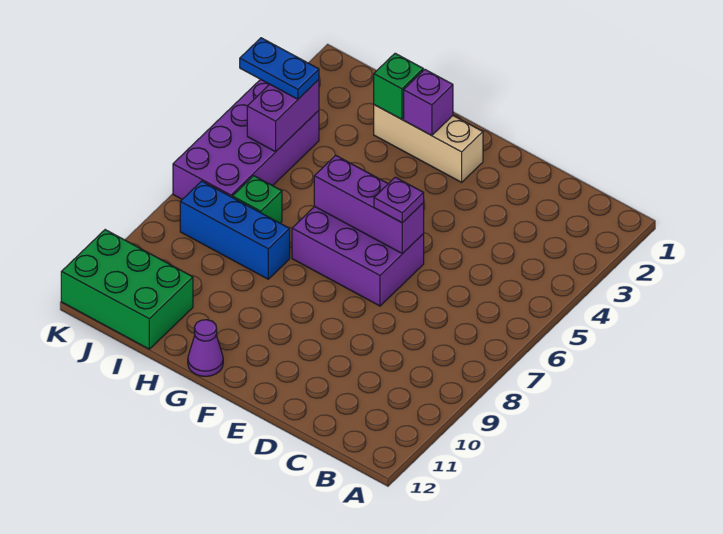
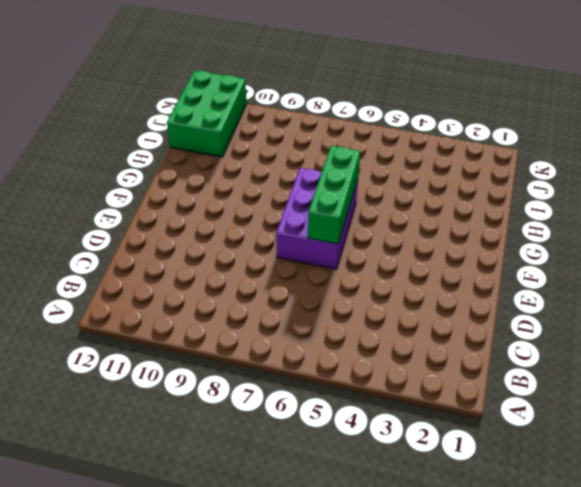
green brick E6:G6 level 2 -> purple brick E6:G6 level 2
none -> tan brick F2:H2 level 1
none -> purple cone G12 level 1
none -> blue brick H8:J8 level 1

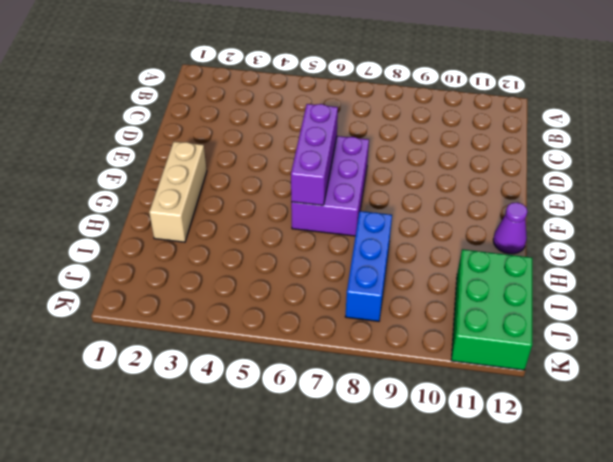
none -> green brick I7 level 1
none -> purple brick J4:K7 level 1
none -> purple brick G2 level 2

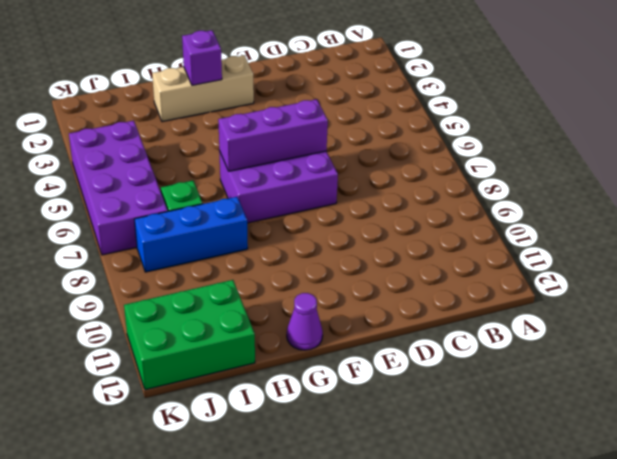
none -> green brick H2 level 2
none -> purple brick J4:J5 level 2
none -> purple plate E6 level 3

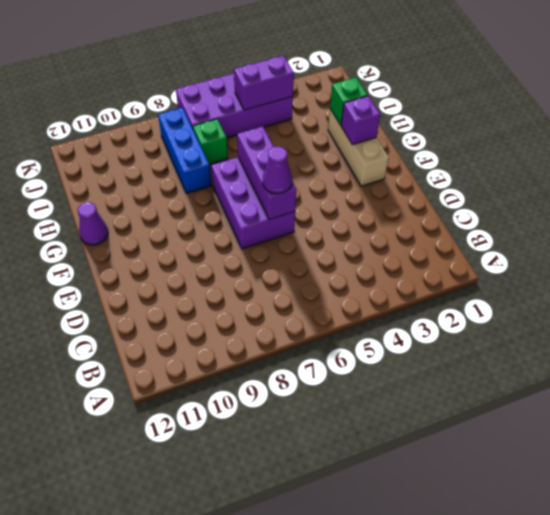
purple cone E6 level 3 -> purple plate E6 level 3
none -> green brick I11:K12 level 1
none -> blue plate J4:K4 level 3

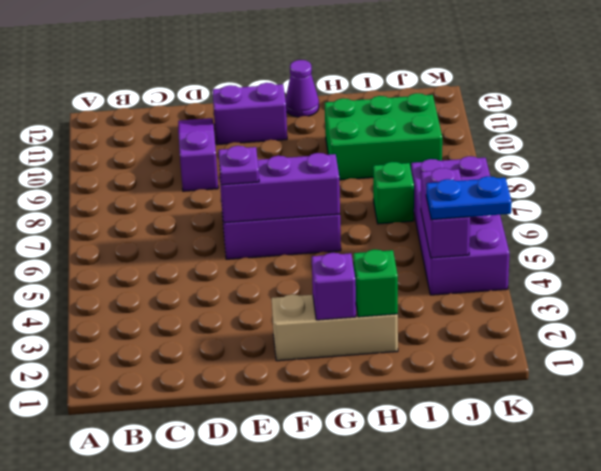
purple slope D9:D11 level 1 top 9 -> none
purple brick E11:F11 level 1 -> none
green brick H9:J10 level 1 -> green brick I11:K12 level 1
none -> blue brick H8:J8 level 1

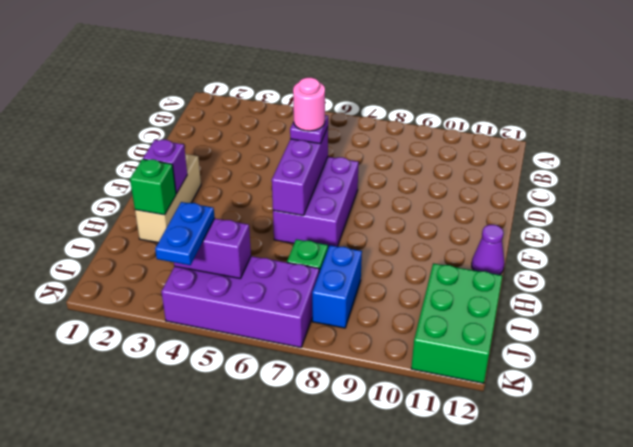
pink round brick E6 level 4 -> none
blue brick I8:J8 level 1 -> blue brick H8:J8 level 1

